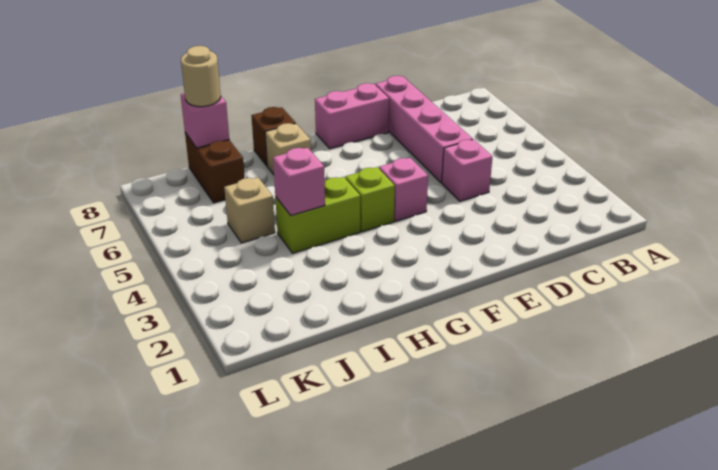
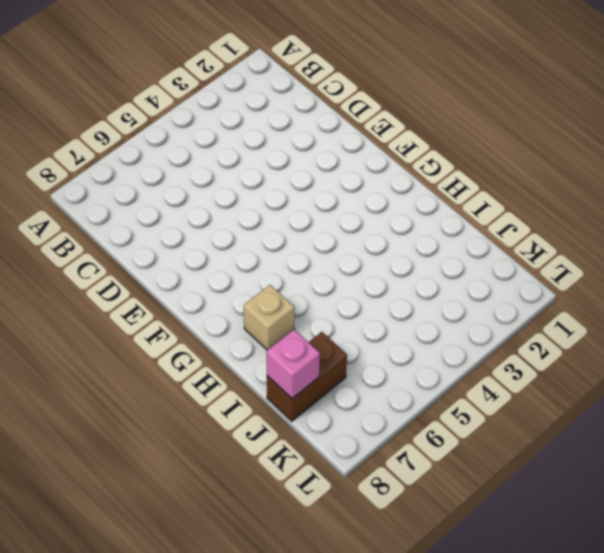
none -> pink brick D4 level 1
none -> pink brick D5:D8 level 1
none -> pink brick E8:F8 level 1

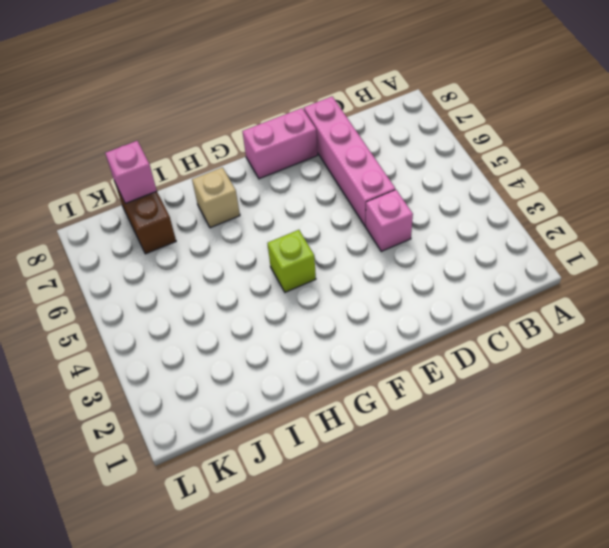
none -> pink brick F4 level 1
none -> lime brick H4:I4 level 1
none -> brown brick H8 level 1

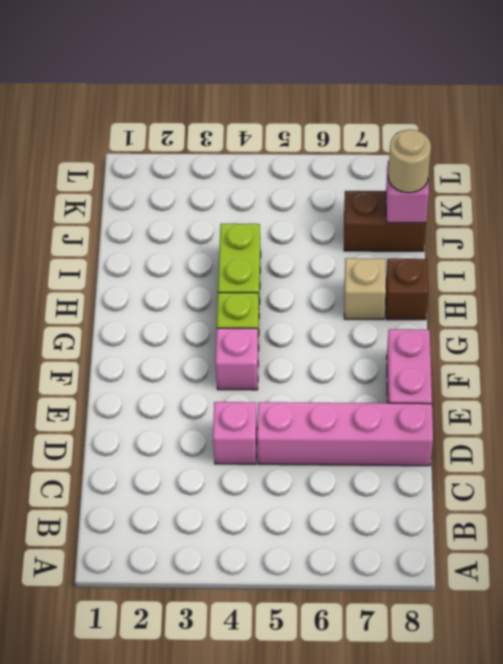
none -> tan brick J5 level 1
none -> pink brick I4 level 2

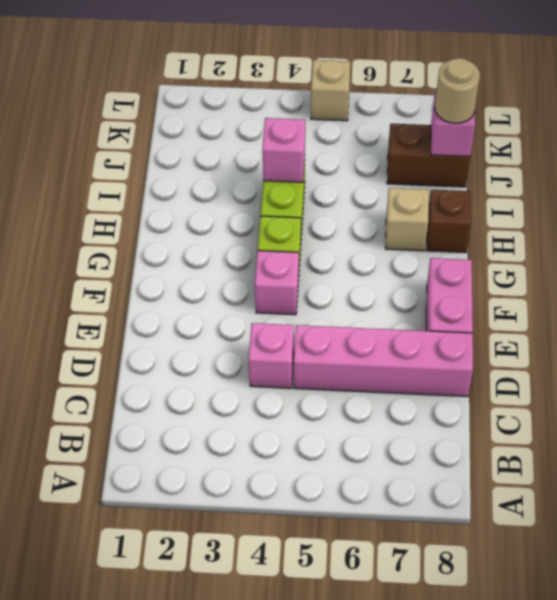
tan brick L5 level 1 -> tan brick J5 level 1

